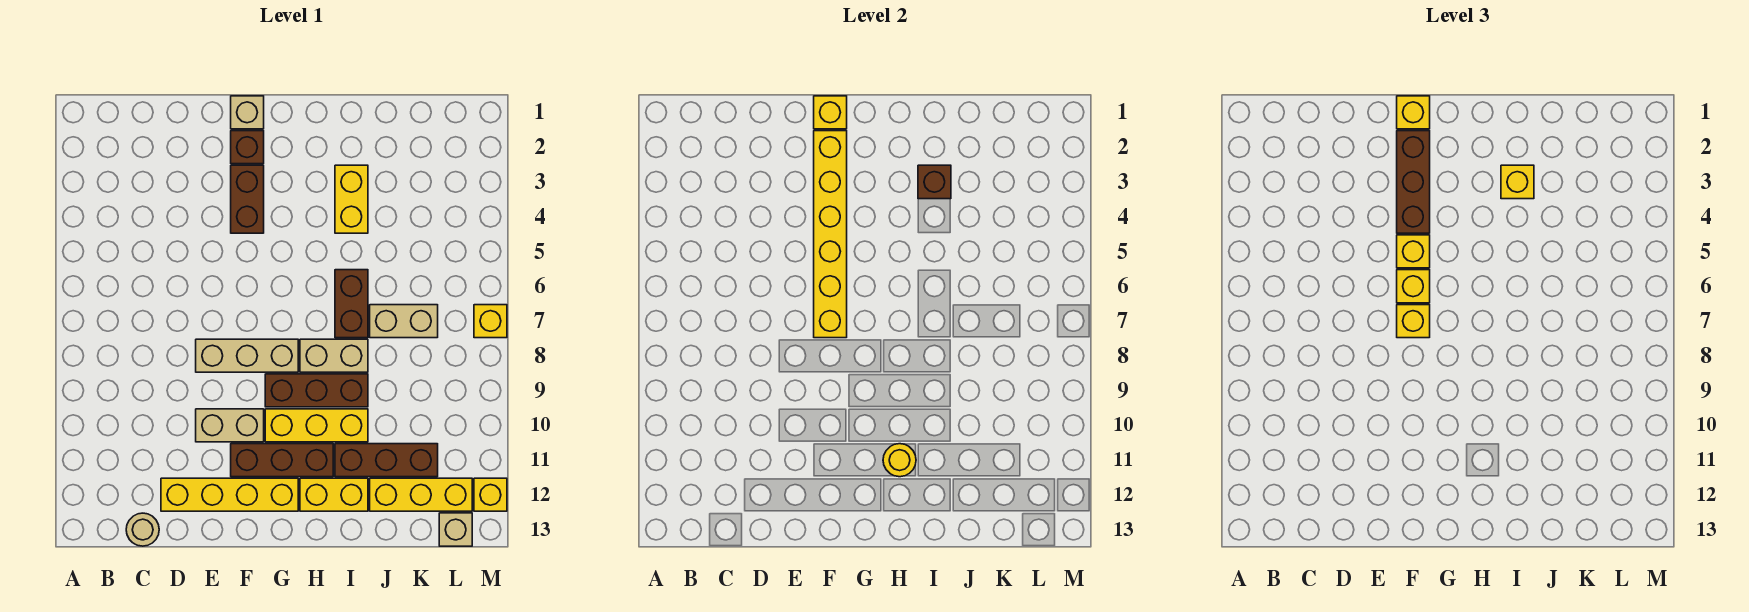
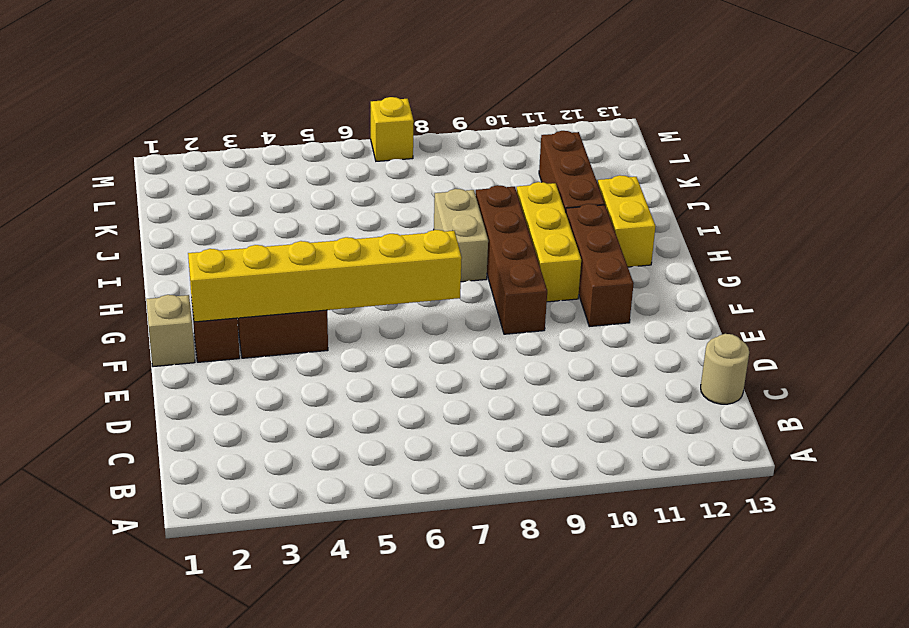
brown brick F9:I9 level 1 -> brown brick G9:I9 level 1
none -> yellow brick D12:G12 level 1
none -> tan brick E8:G8 level 1
none -> tan brick E10:F10 level 1
none -> yellow brick I3:I4 level 1

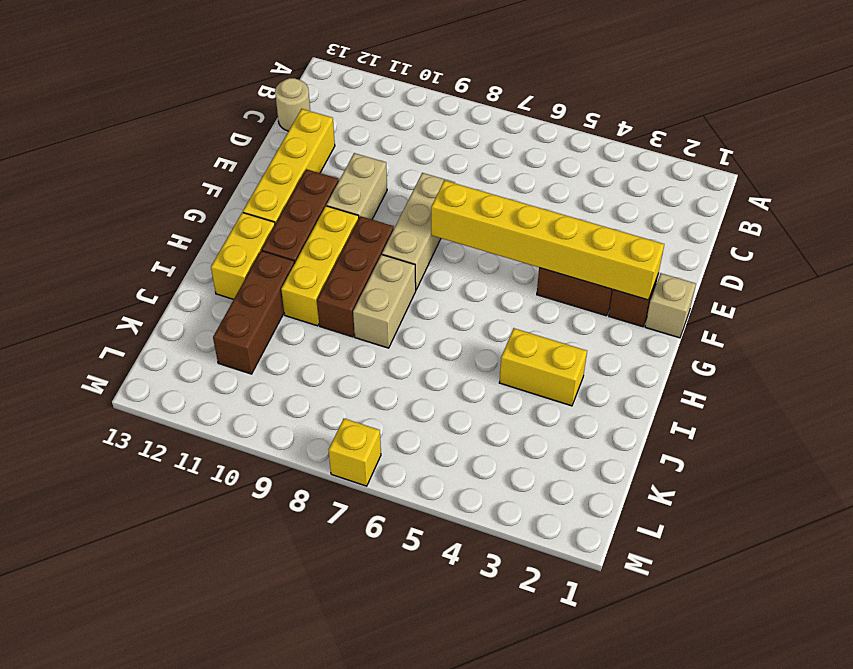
none -> brown brick I6:I7 level 1
none -> tan brick J7:K7 level 1
none -> yellow brick J12:L12 level 1
none -> tan brick L13 level 1

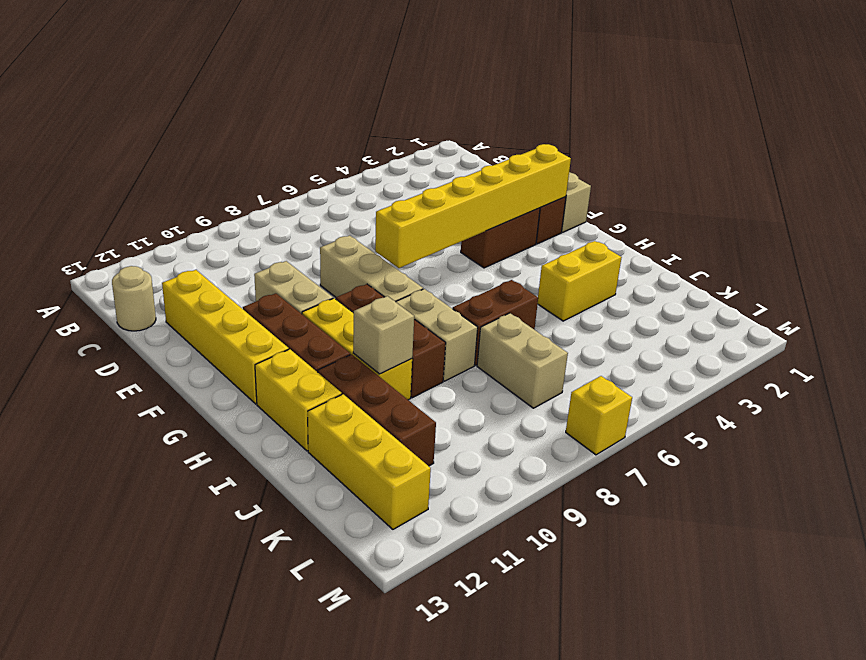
tan brick I10 level 2 -> tan brick L13 level 1
none -> yellow brick M12 level 1
none -> yellow brick F1 level 2
none -> yellow round brick H11 level 2
none -> brown brick I3 level 2

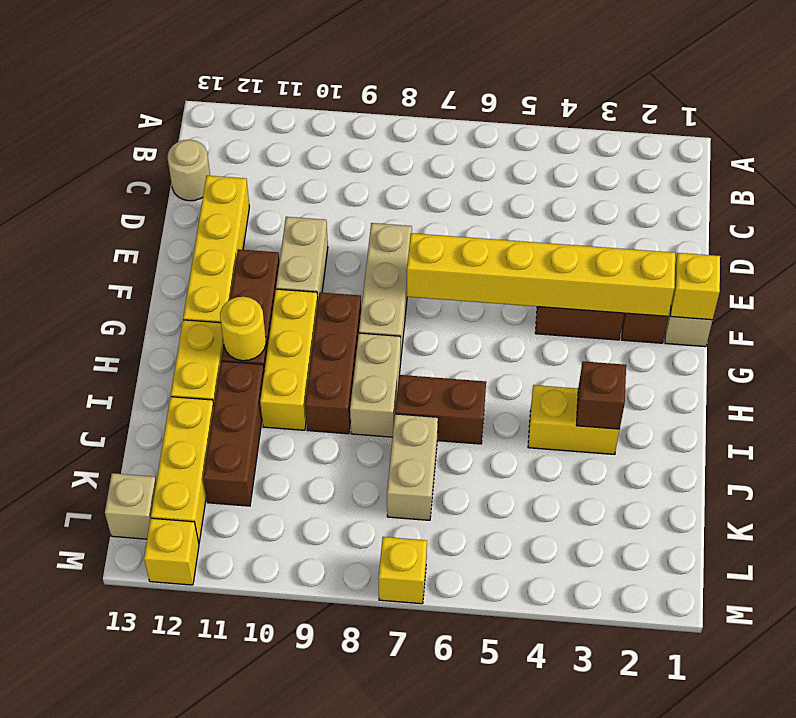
none -> yellow brick F1 level 3
none -> brown brick F2:F4 level 3
none -> yellow brick F5 level 3
none -> yellow brick F6 level 3

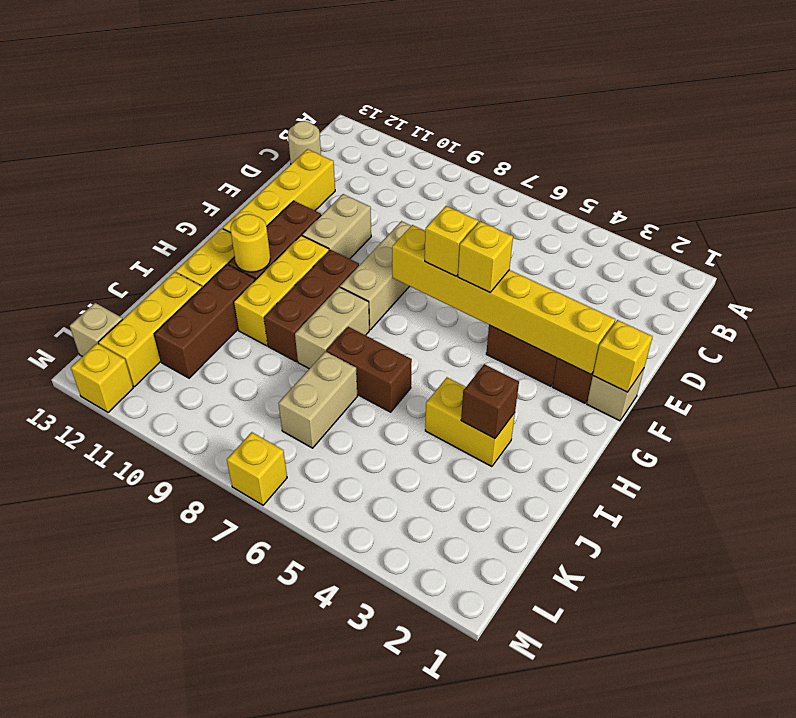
none -> yellow brick F1 level 3
none -> brown brick F2:F4 level 3
none -> yellow brick F7 level 3
none -> yellow brick I3 level 3

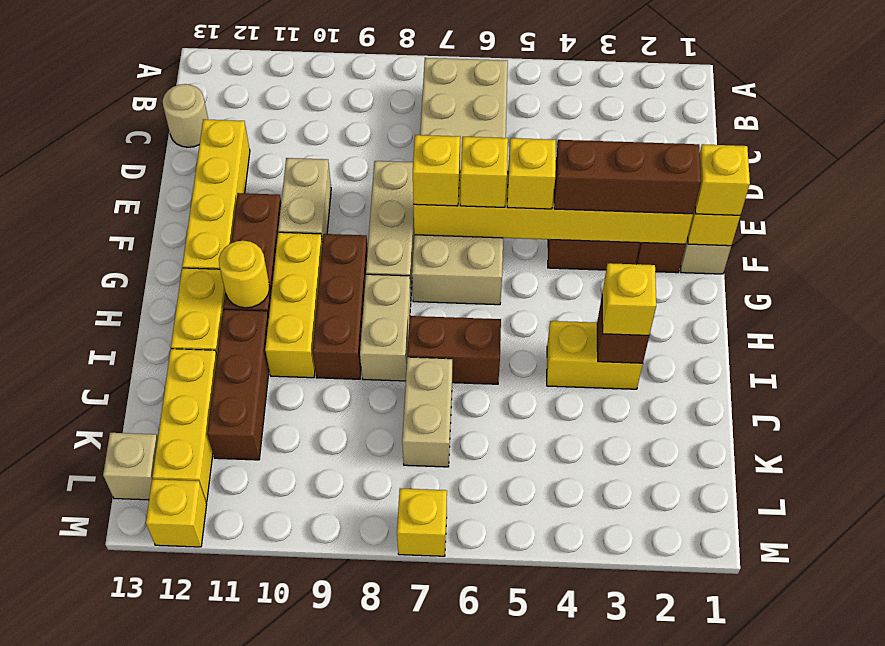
tan brick B6:G7 level 1 -> none

